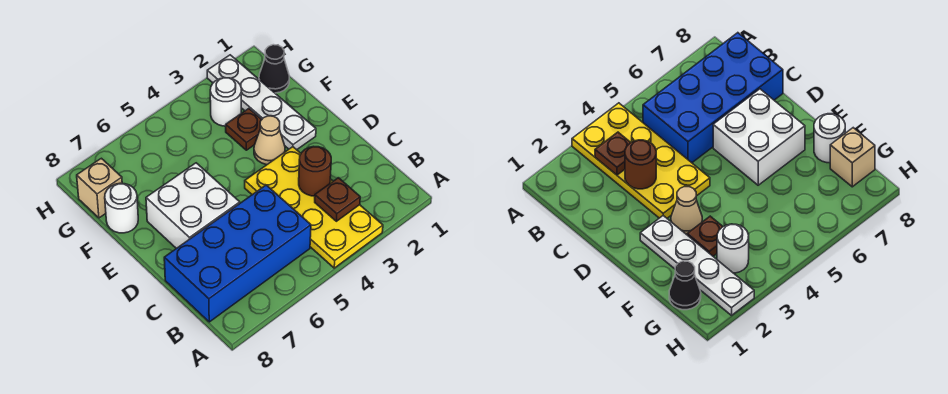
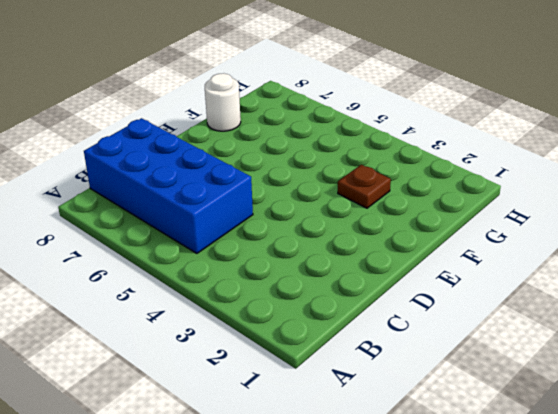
none -> yellow plate A3:D4 level 1
none -> white brick D6:E7 level 1
none -> white plate E2:H2 level 1

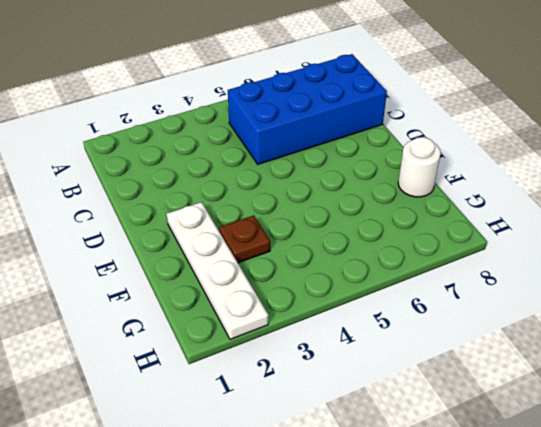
none -> yellow plate A3:D4 level 1
none -> white brick D6:E7 level 1
none -> tan cone E3 level 1

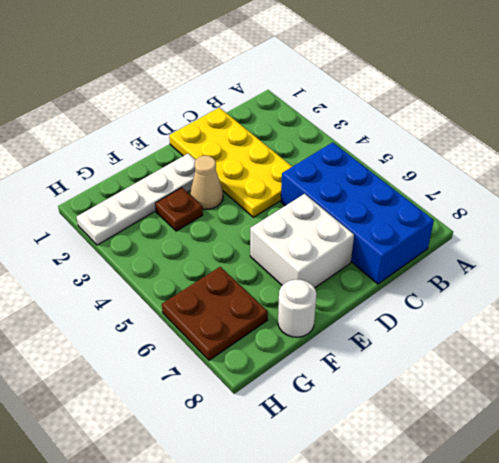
yellow plate C1:D4 level 1 -> yellow plate A3:D4 level 1
brown plate G6:H7 level 1 -> none
none -> black cone G1 level 1
none -> white round brick G3 level 1
none -> tan brick G8 level 1

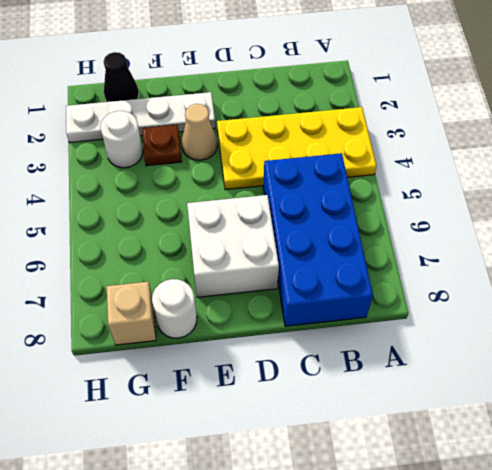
none -> brown plate B3 level 2
none -> brown round brick C3 level 2

